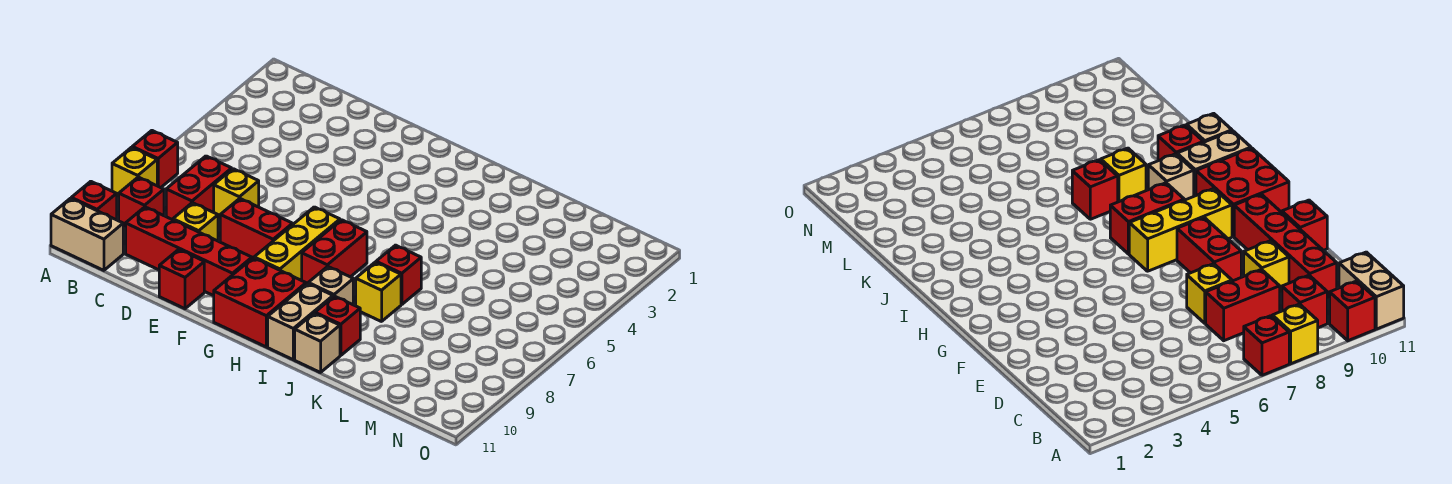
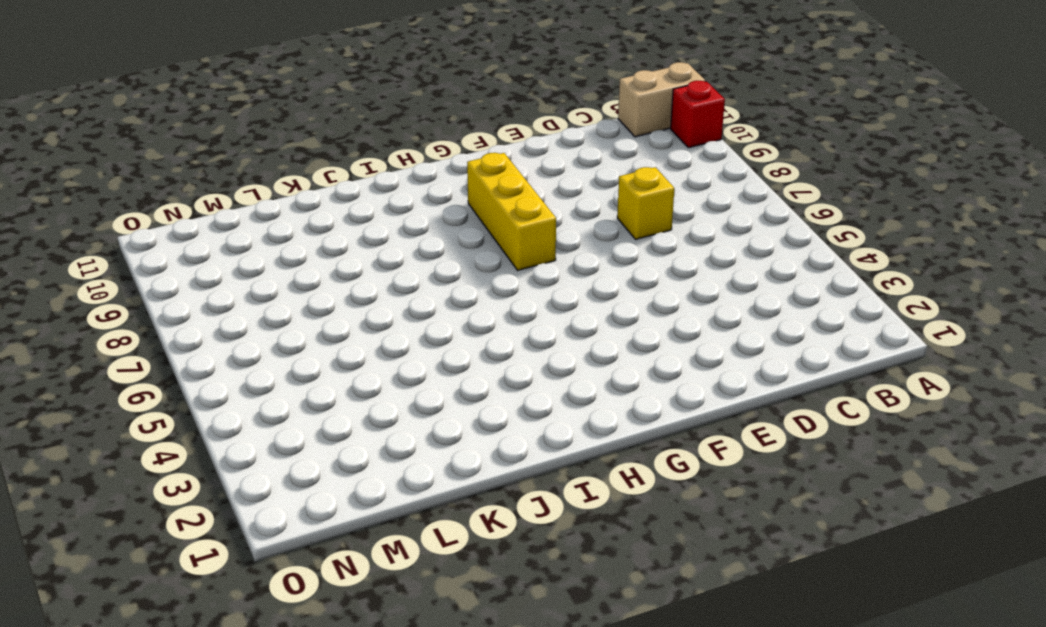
none -> red brick A7 level 1
none -> yellow brick A8 level 1
none -> red brick B9 level 1

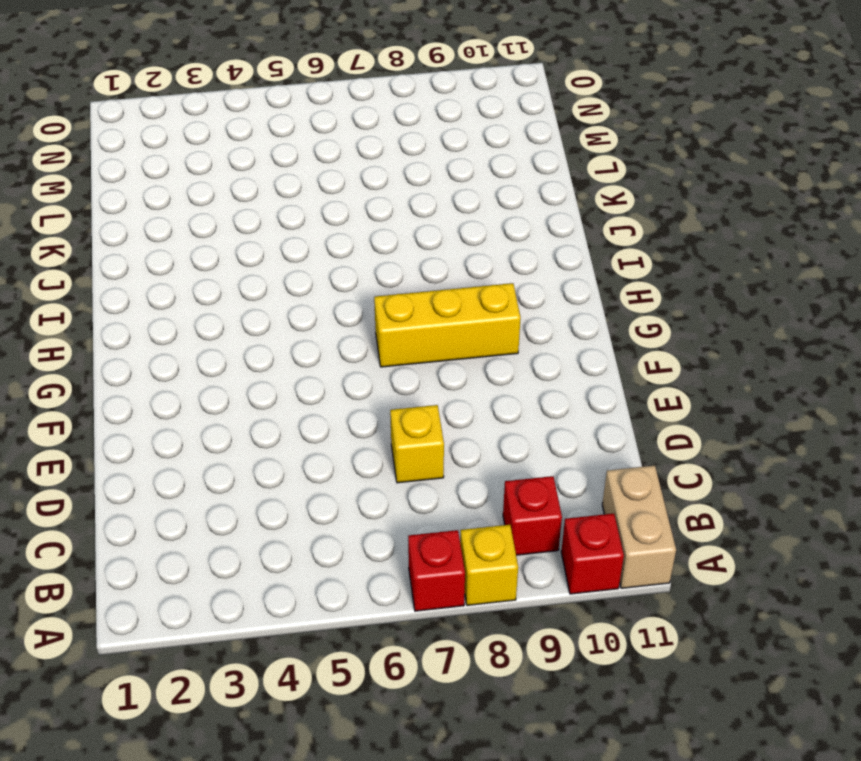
none -> red brick C7:C8 level 1
none -> red brick C10:F10 level 1
none -> yellow brick D9 level 1

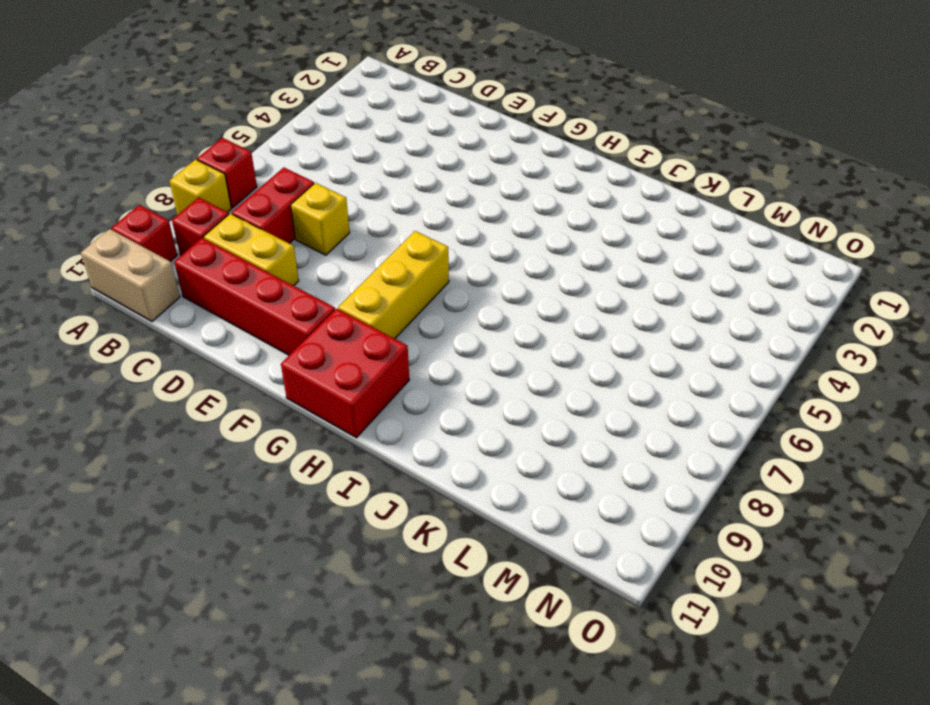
yellow brick C9:D9 level 1 -> yellow brick D9 level 1
none -> red brick E8:F8 level 1
none -> red brick E11 level 1
none -> red brick H7:H8 level 1

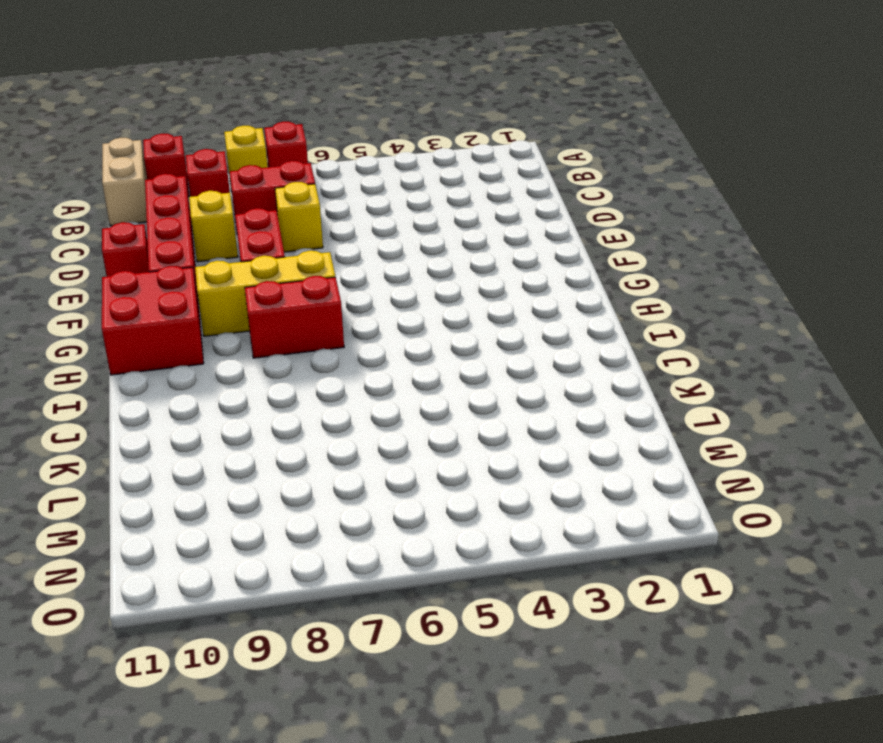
none -> tan brick I9 level 1
none -> tan brick I10:I11 level 1
none -> red brick J7 level 1

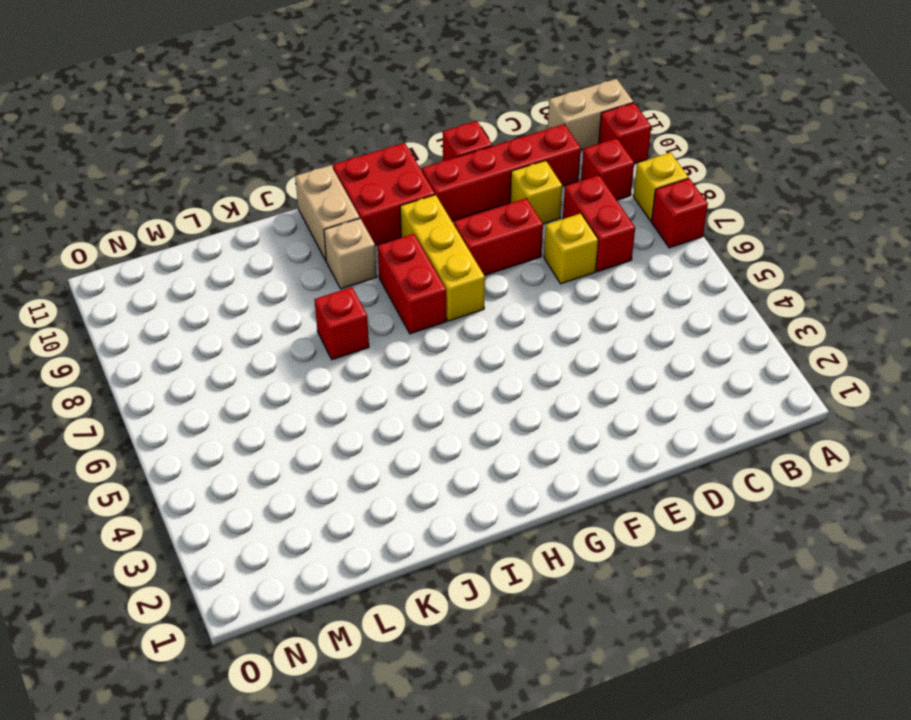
none -> yellow brick J8 level 1
none -> red brick J10 level 1
none -> tan brick J11 level 1

